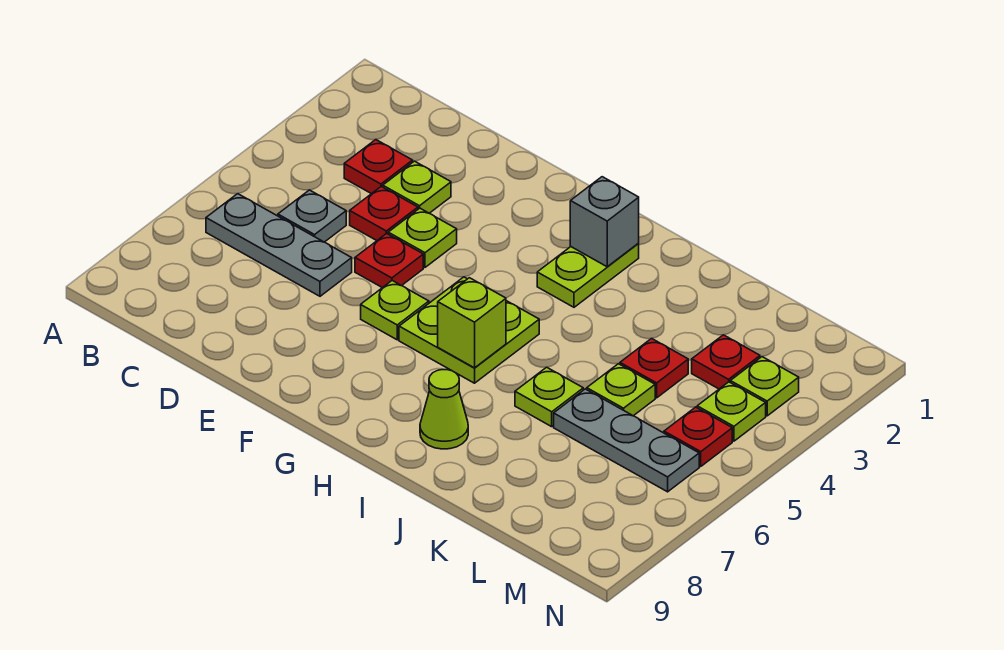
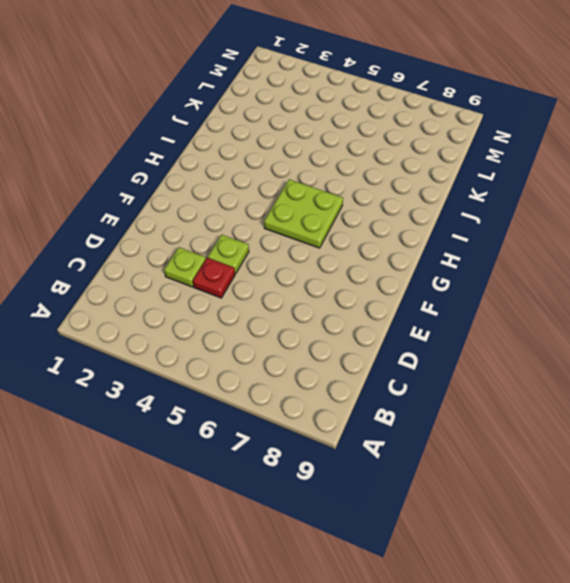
none -> grey plate B6:D6 level 1
none -> red plate C3 level 1
none -> grey plate C5 level 1

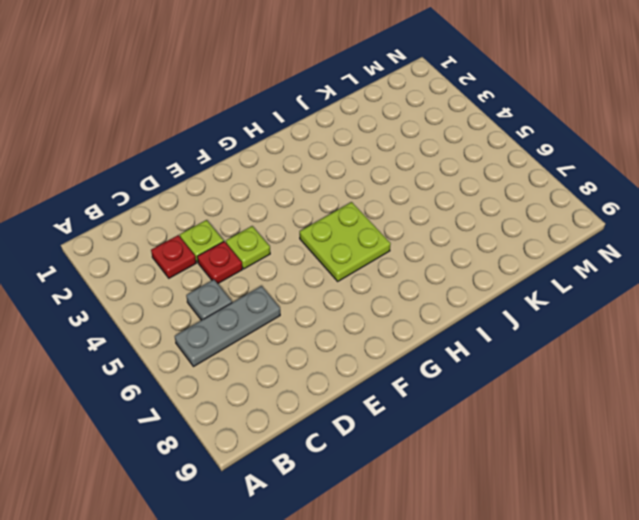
none -> red plate E5 level 1
none -> lime plate F6 level 1
none -> lime plate H2:H3 level 1

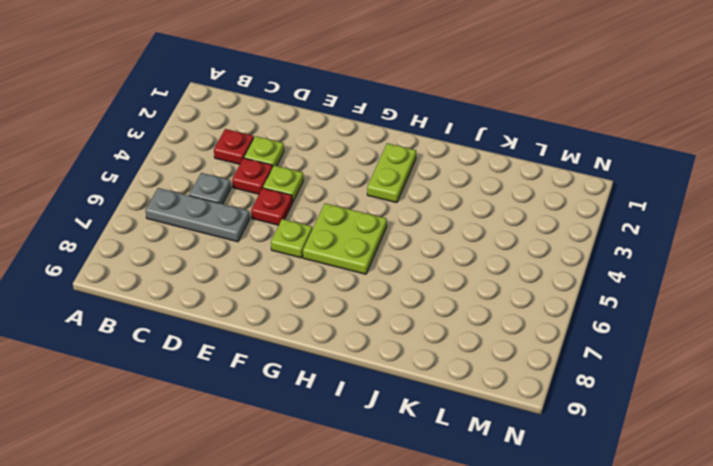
none -> lime cone I8 level 1
none -> lime plate J6 level 1
none -> red plate K4 level 1

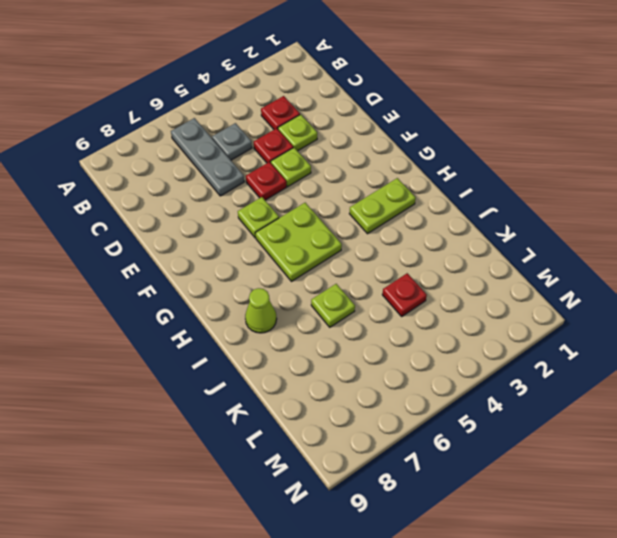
none -> lime plate K5 level 1
none -> grey plate K6:M6 level 1
none -> red plate L3 level 1

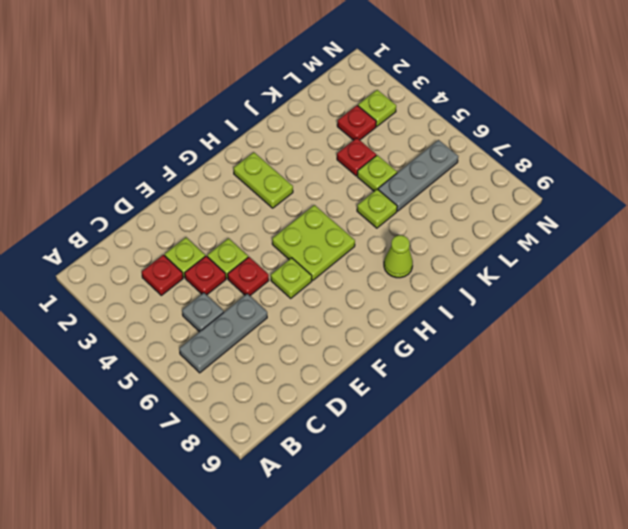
none -> lime plate M4 level 1
none -> red plate M5 level 1
none -> grey brick H2 level 2

